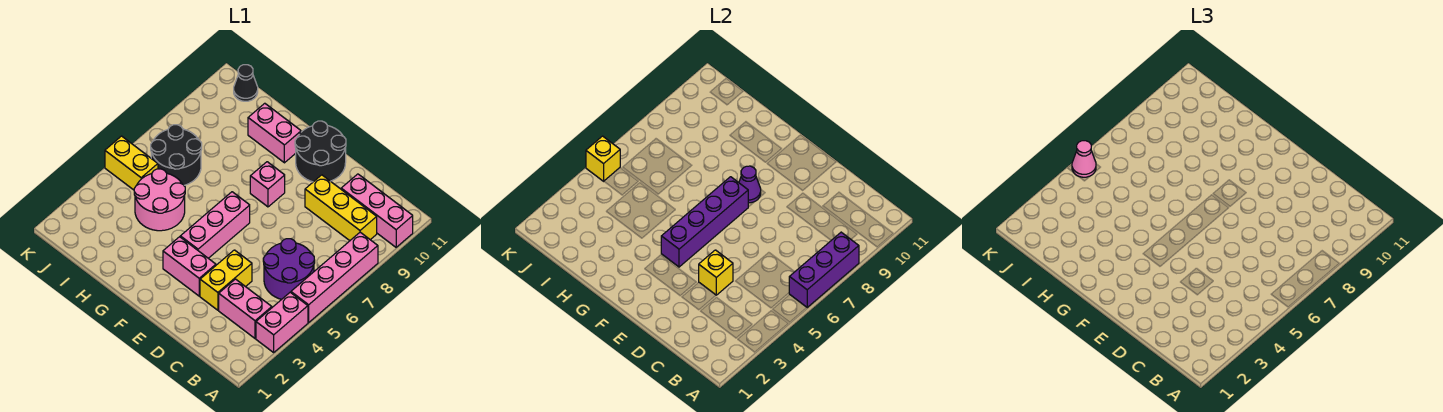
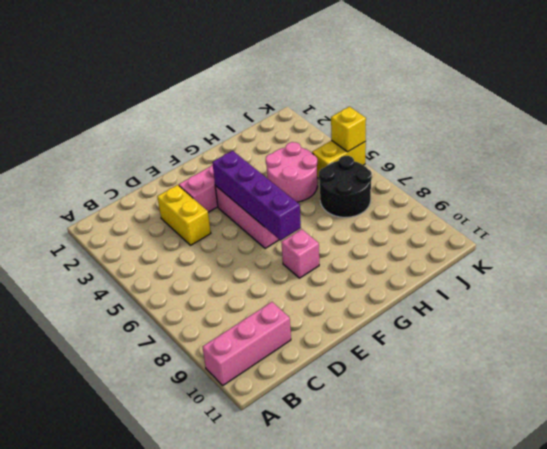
none -> pink brick A3:A4 level 1
none -> pink brick A5:A8 level 1
none -> pink brick B3:C3 level 1

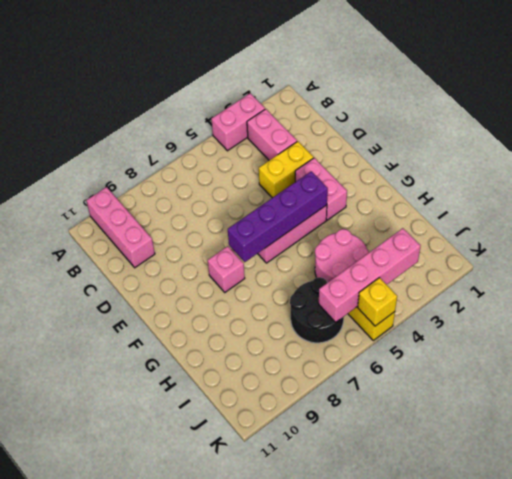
pink brick J3:J6 level 2 -> pink brick A5:A8 level 1
none -> purple round brick B5:C6 level 1
none -> yellow brick B9:D9 level 1
none -> black round brick E10:F11 level 1

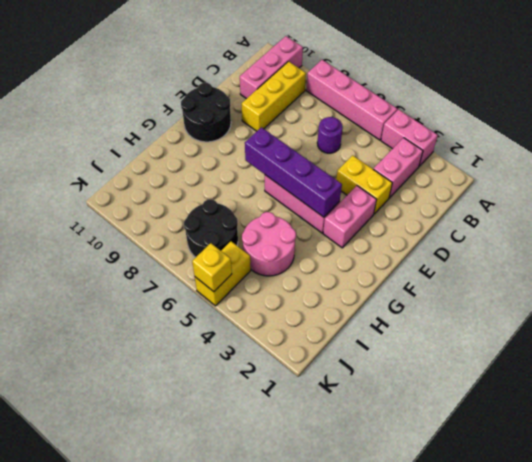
purple round brick C6 level 1 -> purple round brick B5:C6 level 1
none -> pink brick F8 level 1
none -> pink brick G10:H10 level 1
none -> black cone J11 level 1

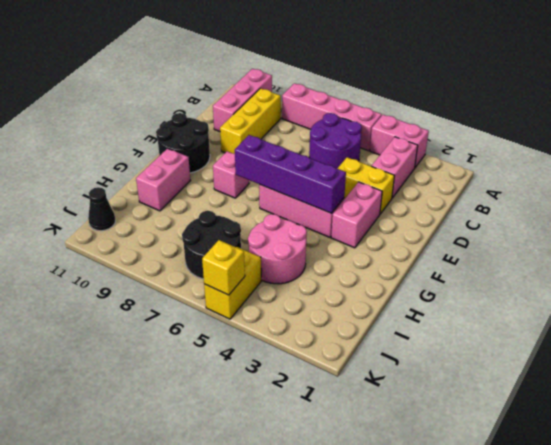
none -> purple brick A6:A8 level 2
none -> yellow brick D4 level 2
none -> purple cone F8 level 2

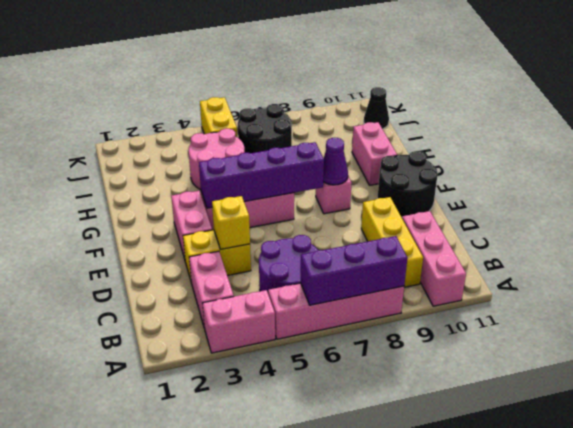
none -> yellow brick K5 level 2
none -> pink cone K5 level 3

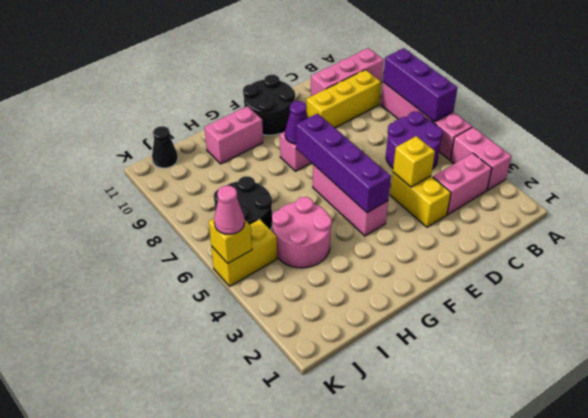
none -> pink brick E3:F3 level 1

